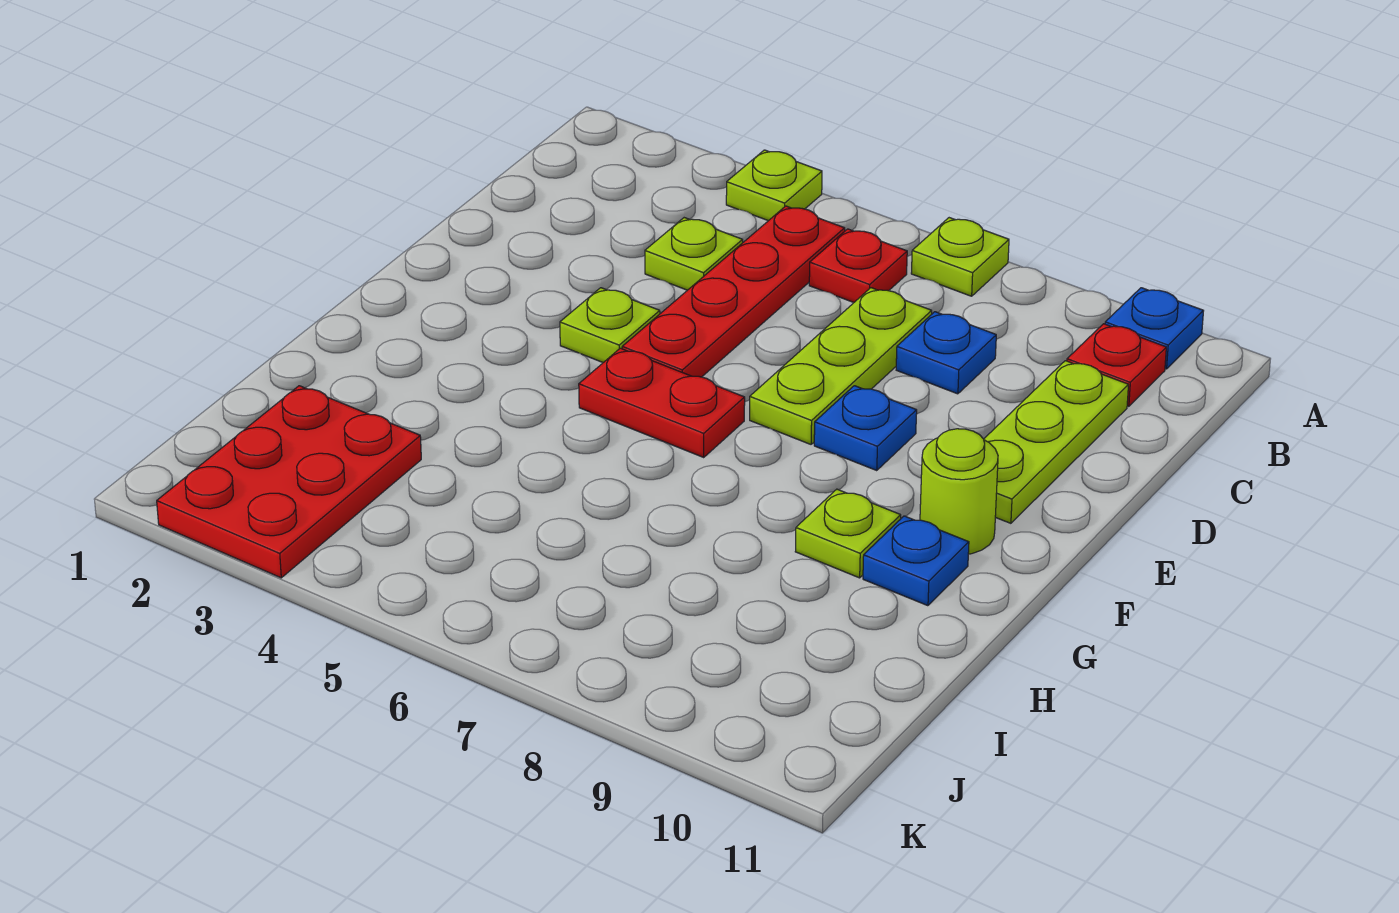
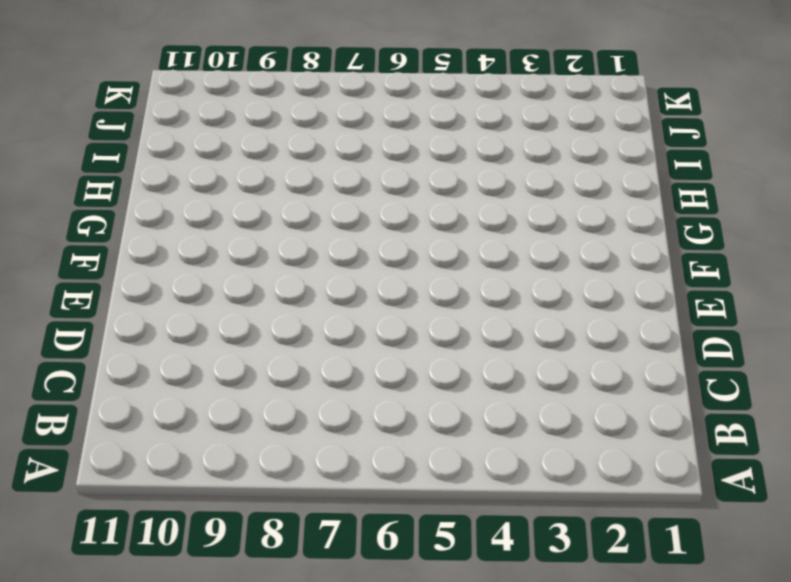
none -> lime plate A4 level 1
none -> lime plate A7 level 1
none -> blue plate A10 level 1

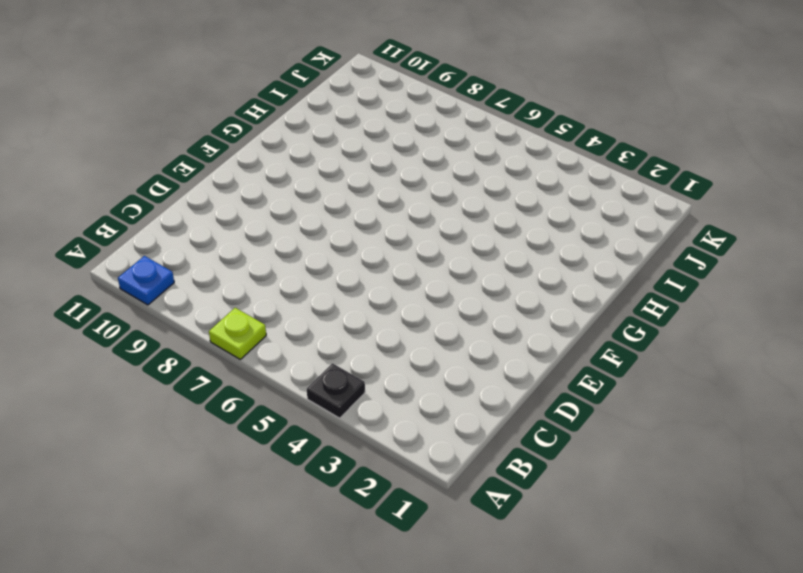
black plate A4 level 1 -> lime plate A4 level 1
none -> red plate B5:E5 level 1
none -> red plate B6 level 1
none -> red plate B10 level 1

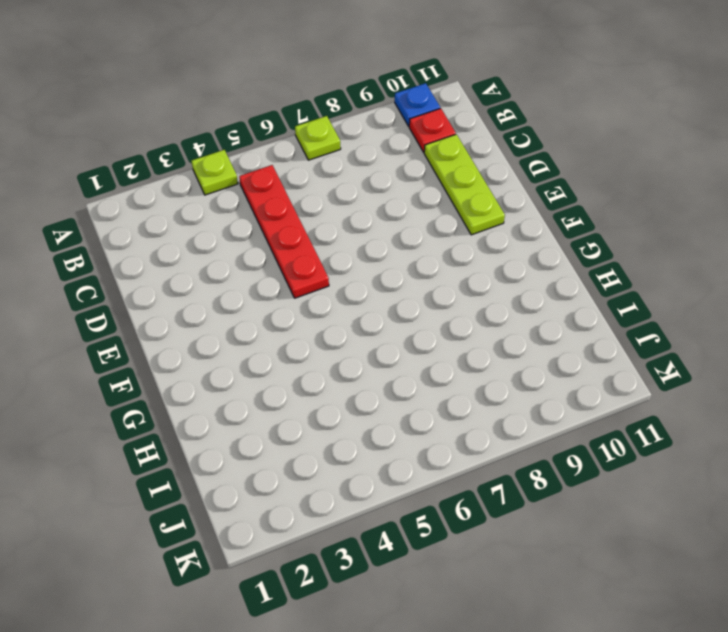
none -> red plate B6 level 1
none -> lime plate C4 level 1
none -> lime plate C7:E7 level 1

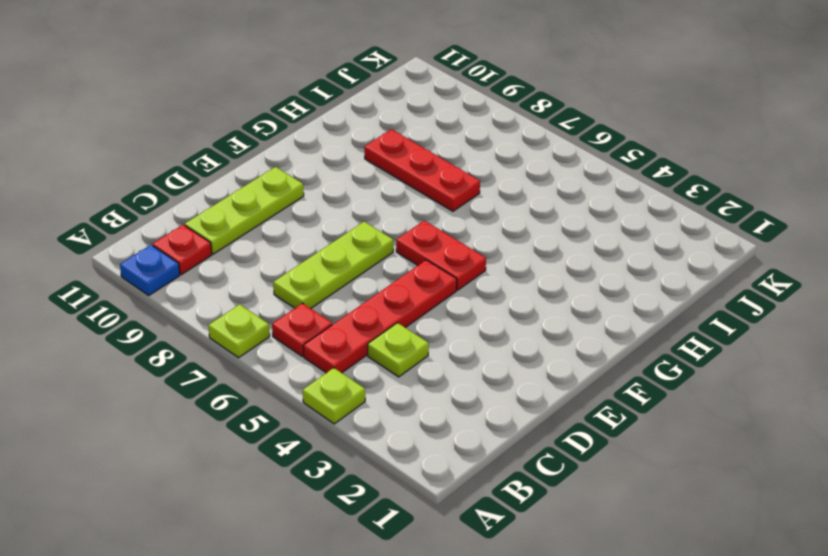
red plate H7:H9 level 1 -> none
none -> blue plate C8 level 1
none -> lime plate E4 level 1
none -> blue plate E8 level 1

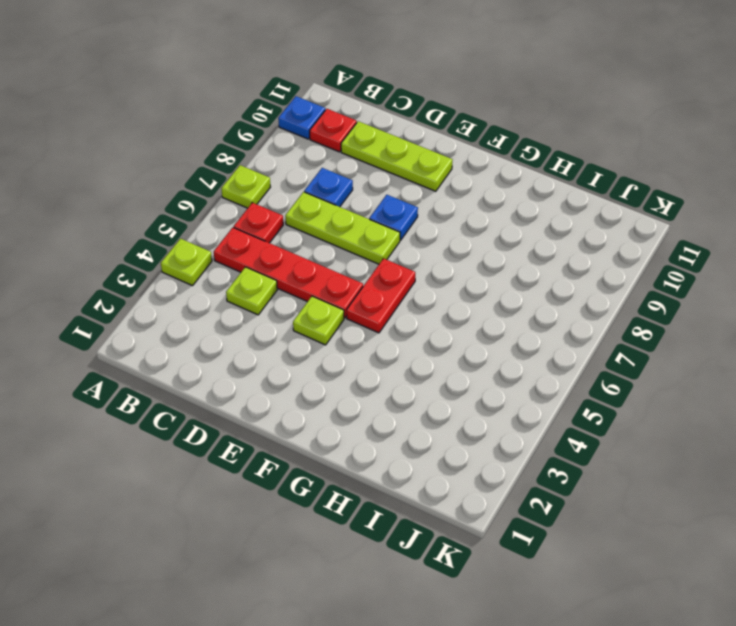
none -> lime round brick F10 level 1
none -> lime plate G9 level 1
none -> blue plate G10 level 1

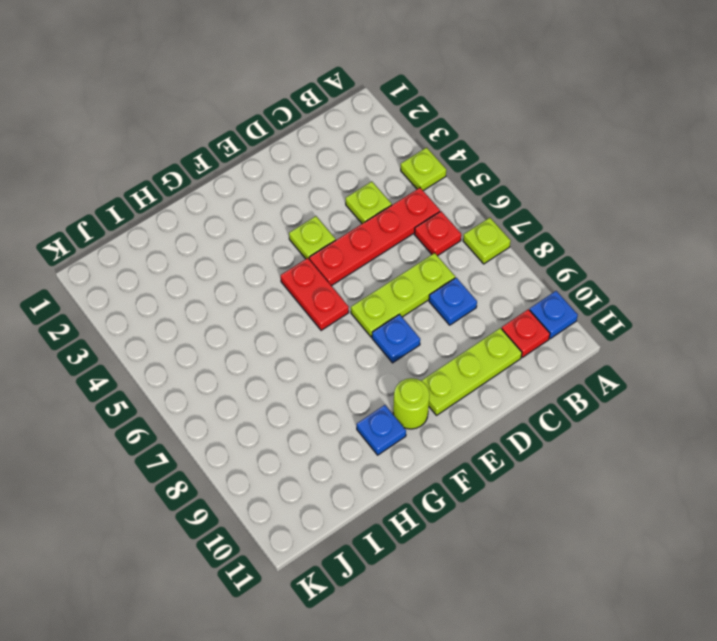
none -> lime plate G9 level 1
none -> red plate I2:K3 level 1

